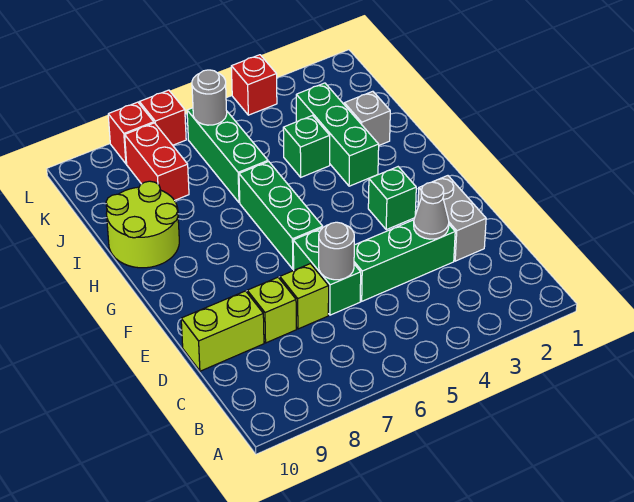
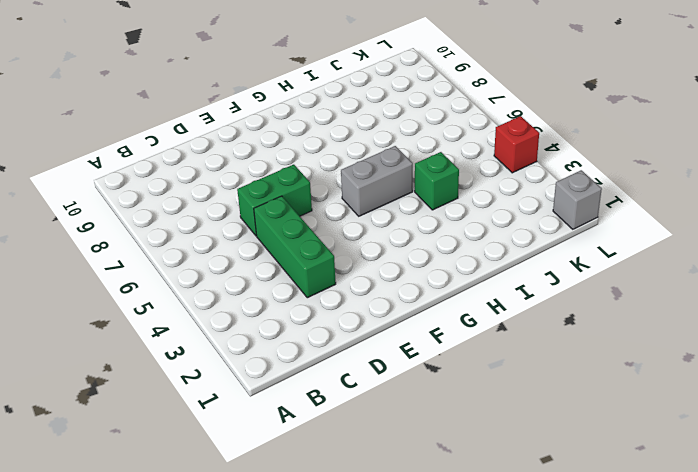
grey brick G5:H5 level 1 -> grey brick D2:E2 level 1
grey brick L1 level 1 -> grey brick I2 level 1
none -> lime brick D7 level 1
none -> lime brick D8 level 1
none -> lime brick D9:D10 level 1

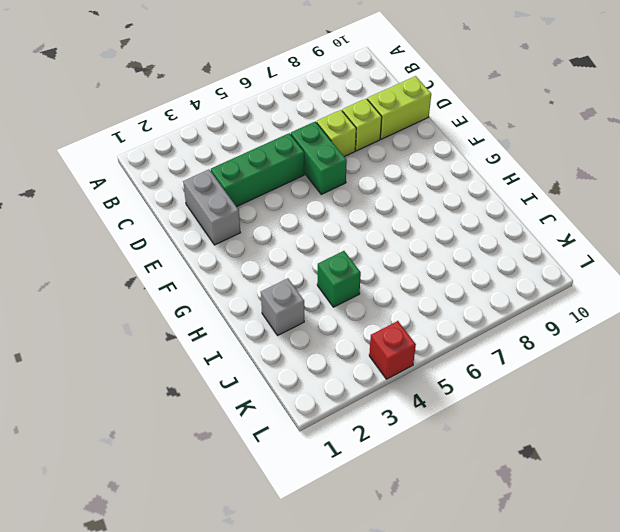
none -> green brick F3 level 1
none -> green brick F6:H6 level 1
none -> green brick H3:J3 level 1

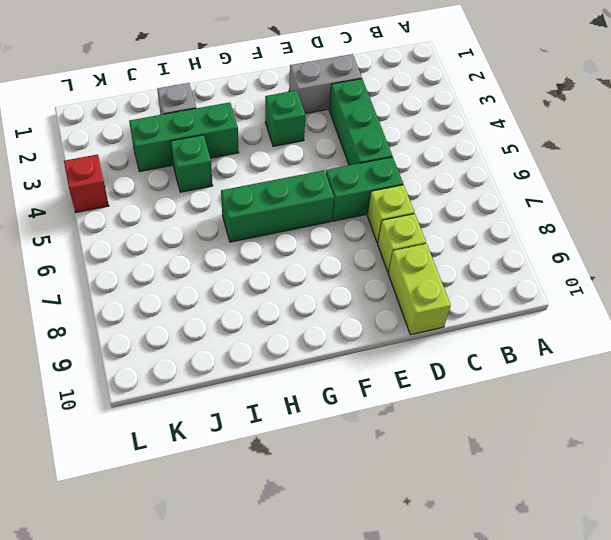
none -> lime round brick H9:I10 level 1
none -> green brick I6:K6 level 1
none -> red brick J8:K8 level 1

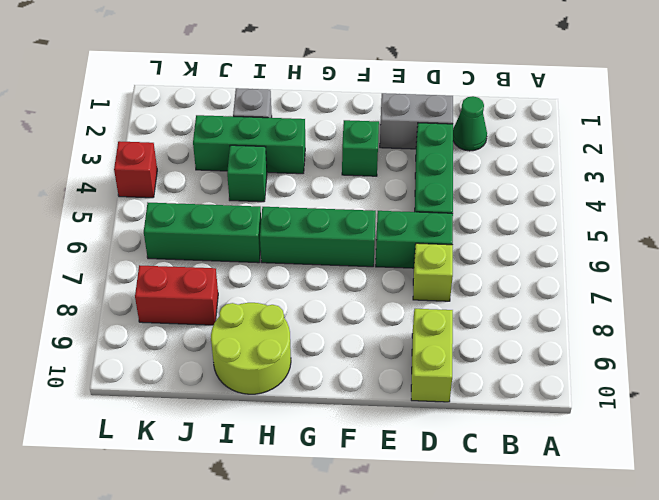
green cone C2 level 1 -> none
none -> lime brick D8 level 1
none -> red brick L7 level 1
none -> red brick L8 level 1

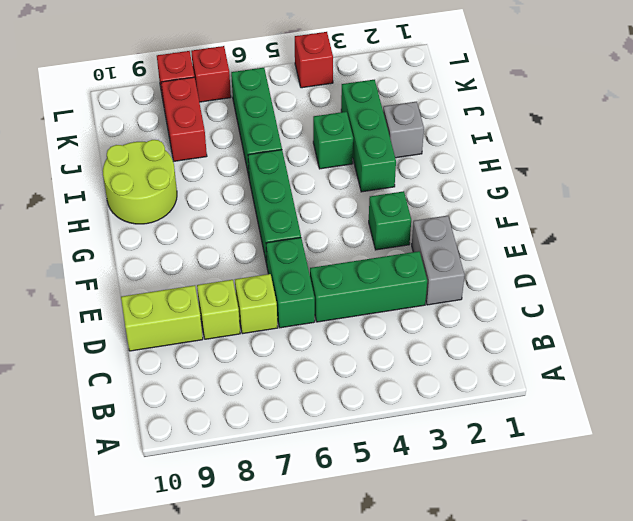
none -> grey cone D3 level 2
none -> grey round brick D6 level 2
none -> grey round brick K6 level 2

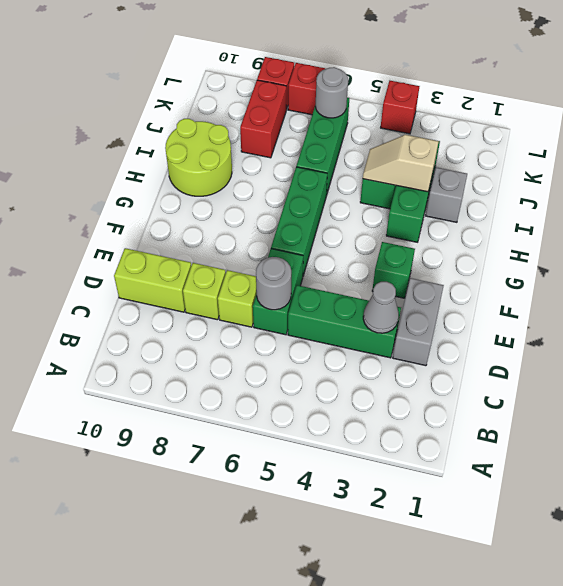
tan slope I3:I4 level 2 top 3 -> none

